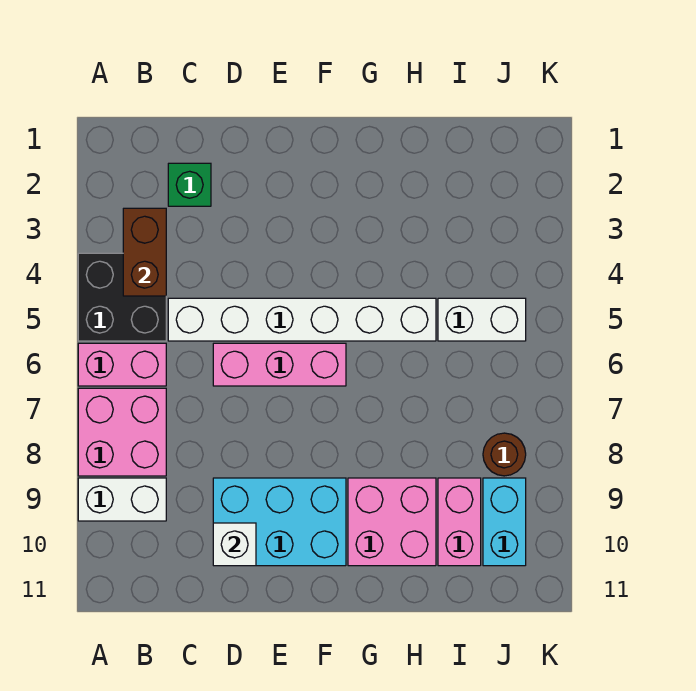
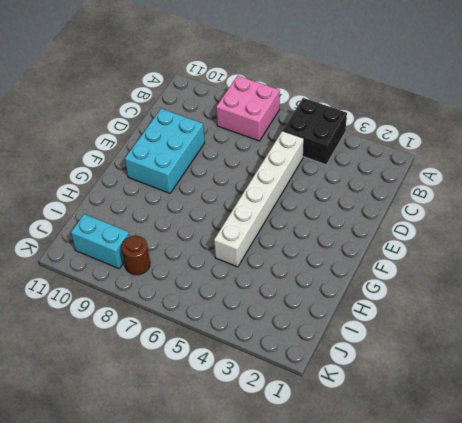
none -> pink brick A6:B6 level 1
none -> white brick A9:B9 level 1
none -> green brick C2 level 1

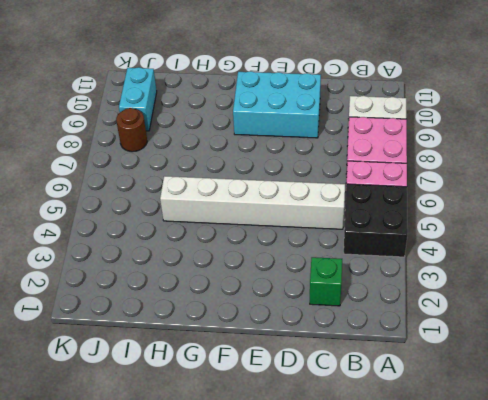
none -> pink brick D6:F6 level 1
none -> pink brick G9:H10 level 1
none -> white brick I5:J5 level 1

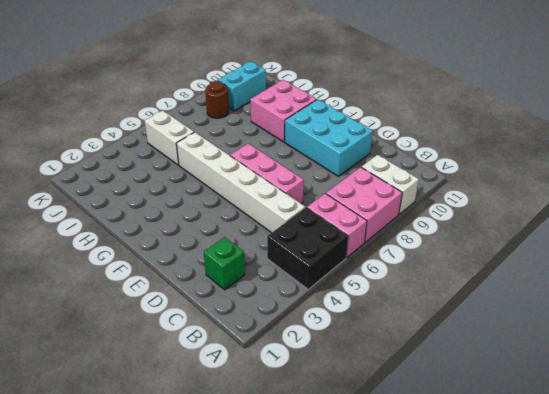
none -> pink brick I9:I10 level 1
none -> brown brick B3:B4 level 2
none -> white brick D10 level 2

